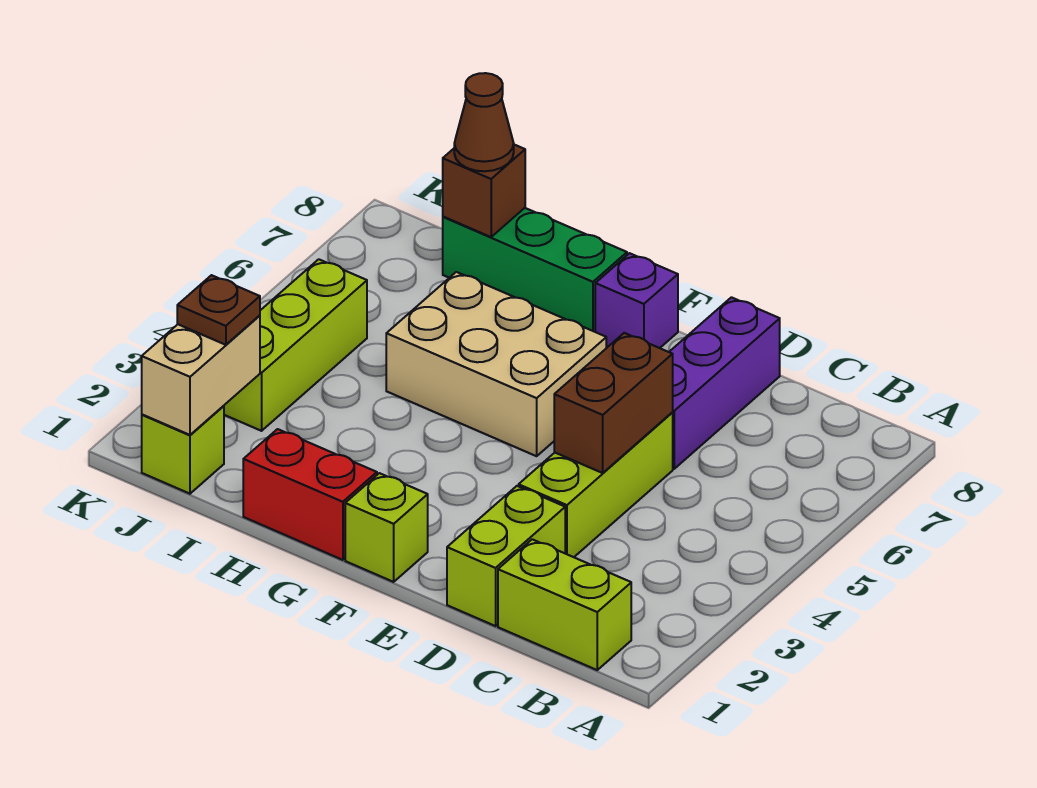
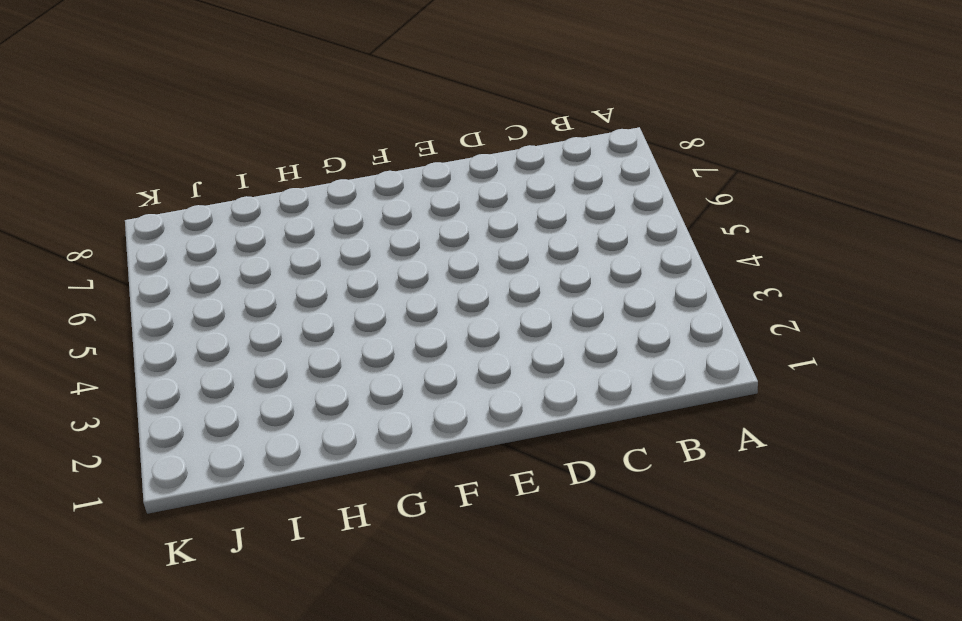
none -> lime brick B1:C1 level 1
none -> lime brick D1:D2 level 1
none -> lime brick D3:D5 level 1

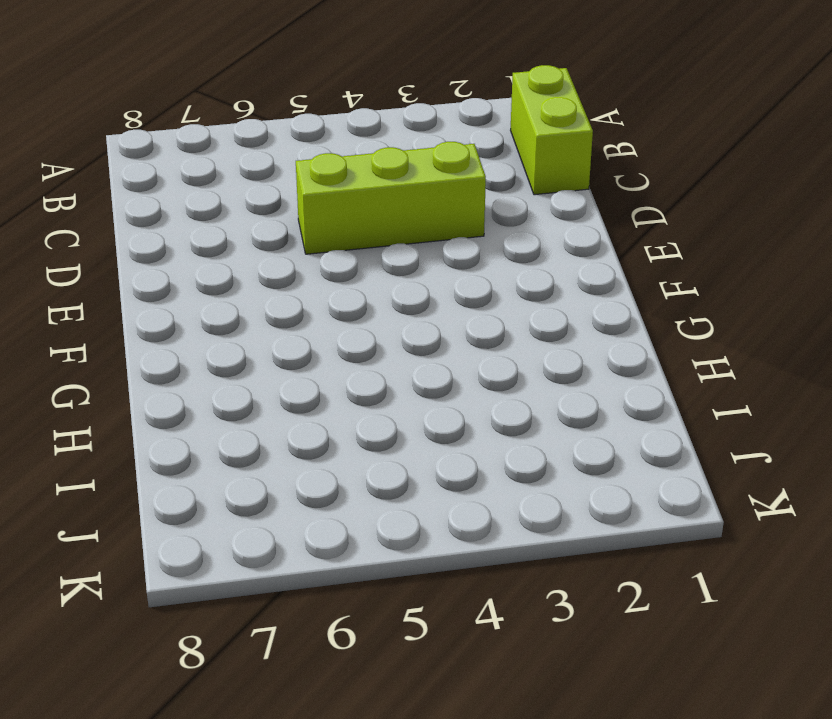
none -> lime brick D1:D2 level 1
none -> purple brick D6:D8 level 1
none -> lime brick F1 level 1

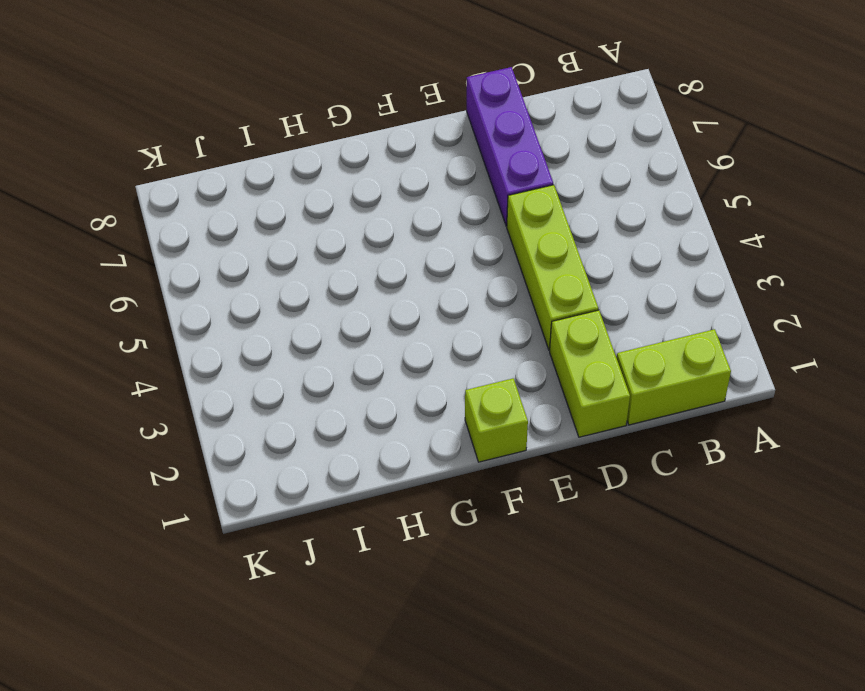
none -> tan brick F5:H6 level 1
none -> purple brick F8 level 1
none -> red brick G1:H1 level 1

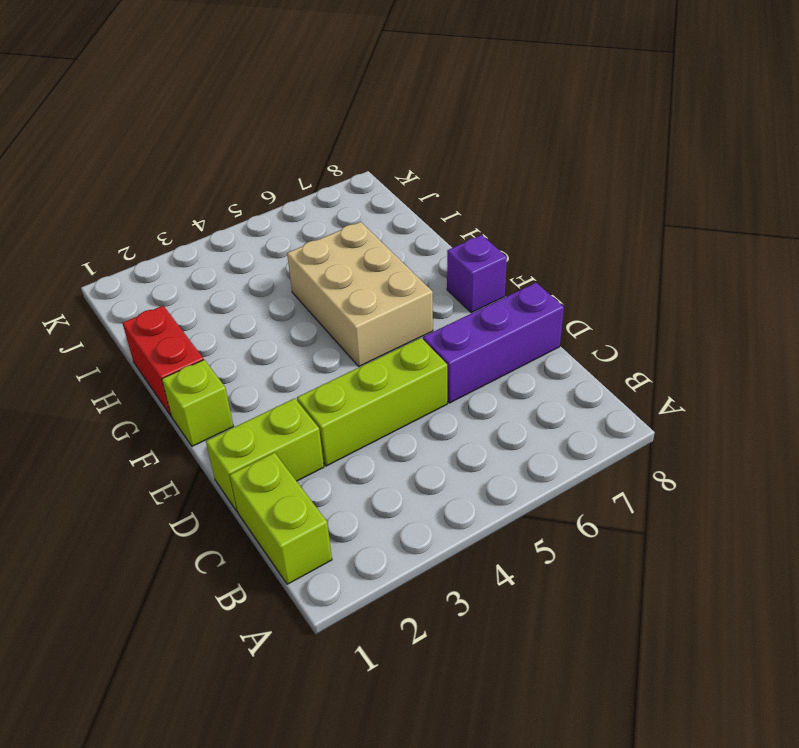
none -> green brick G8:I8 level 1
none -> lime brick J1 level 1
none -> lime brick J3:J5 level 1

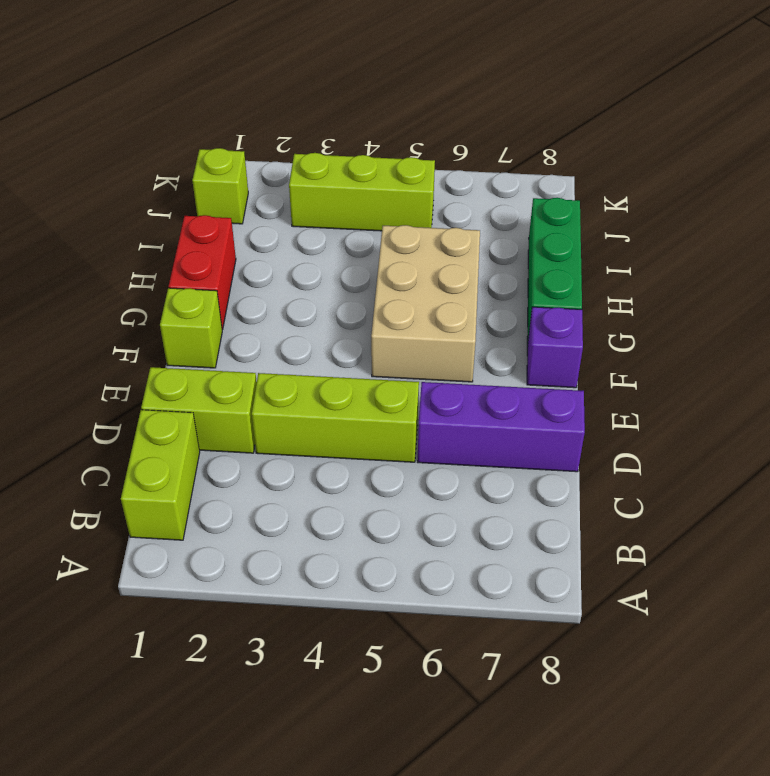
none -> brown brick D4:D5 level 2
none -> brown brick I8 level 2
none -> tan brick J1:J2 level 2

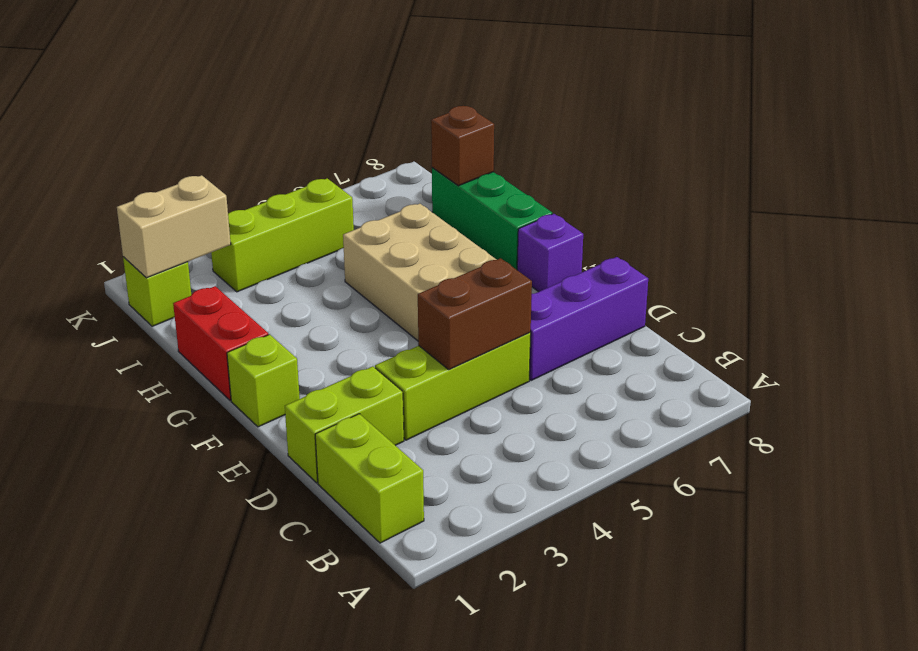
none -> brown cone I8 level 3
none -> brown plate J2 level 3

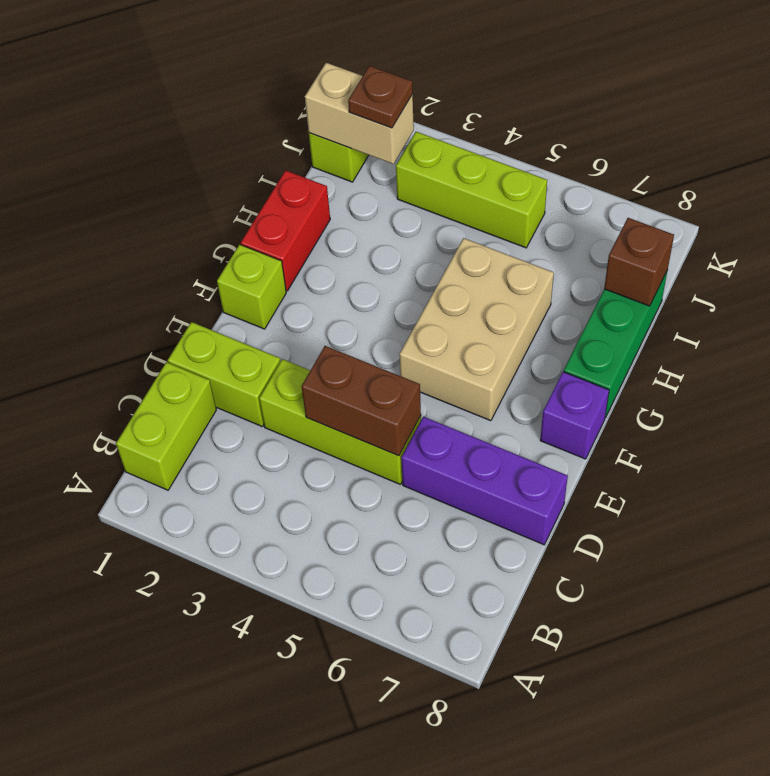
none -> brown cone I8 level 3

